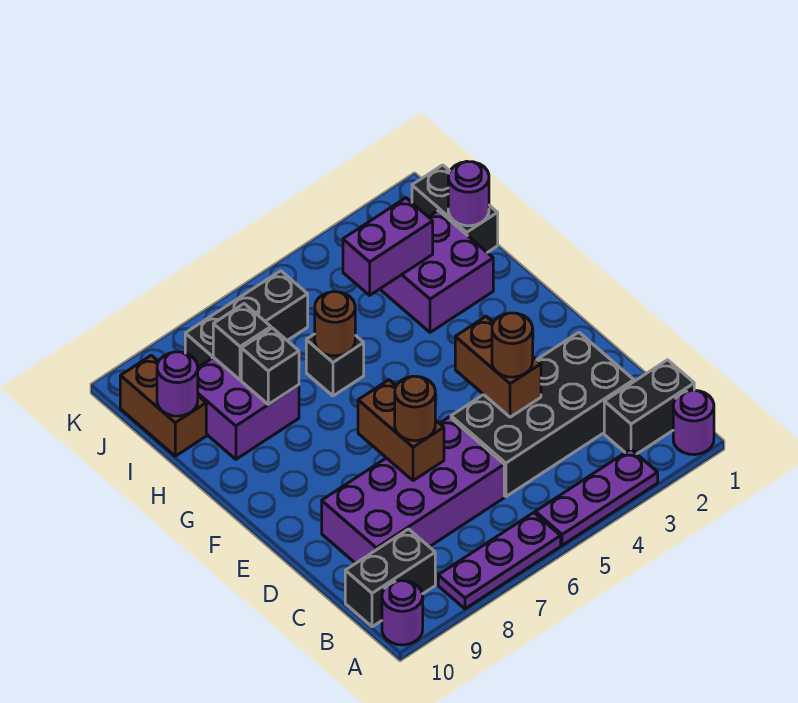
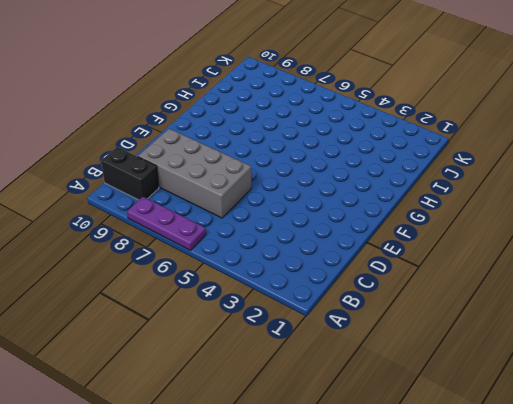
grey brick C6:D9 level 1 -> purple brick C6:D9 level 1
none -> purple round brick A1 level 1
none -> purple plate A3:A5 level 1
none -> purple round brick A10 level 1

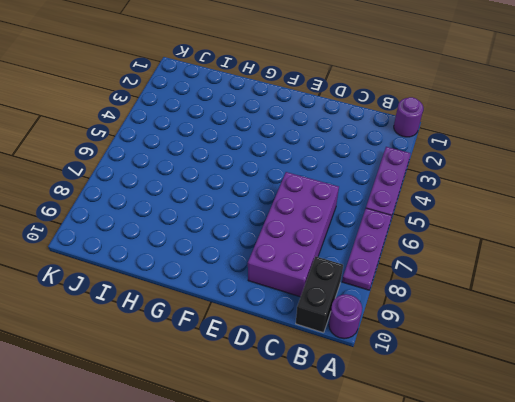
none -> black brick B1:B2 level 1
none -> black brick C2:D5 level 1
none -> purple brick H2:I3 level 1

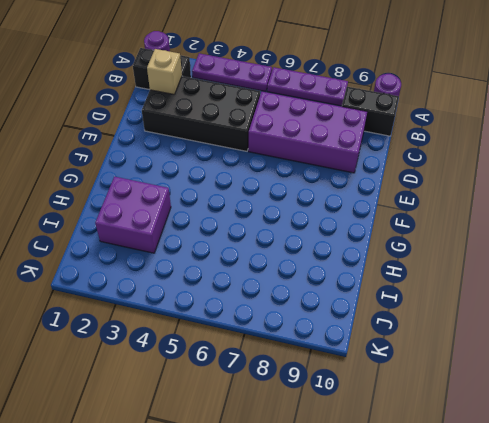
tan brick C2 level 2 -> none
none -> black brick H6 level 1
none -> purple brick H8:I9 level 1
none -> black brick I1:J1 level 1

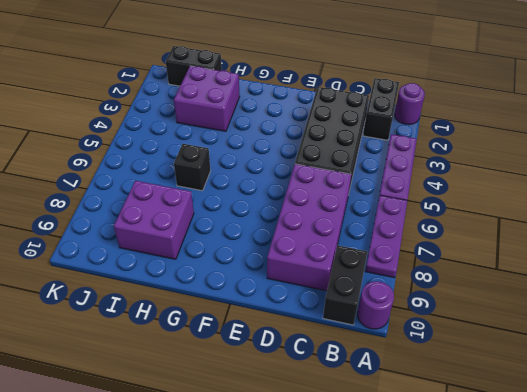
none -> brown brick I10:J10 level 1
none -> black brick J6:J8 level 1
none -> brown brick D4:E4 level 2

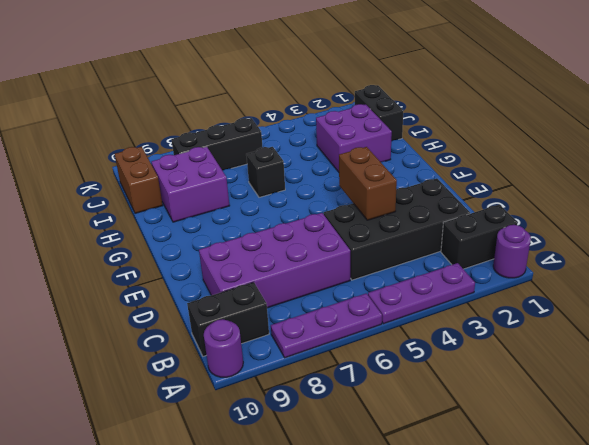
none -> brown brick D7:E7 level 2
none -> brown round brick H6 level 2
none -> black brick H8 level 2

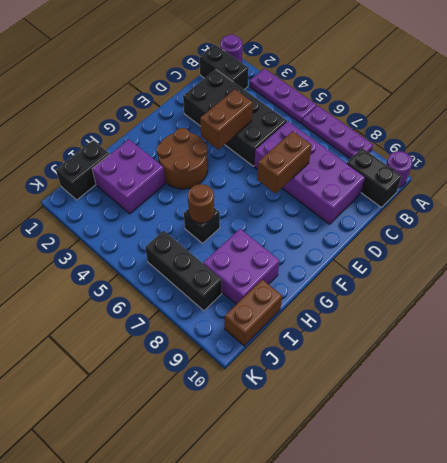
brown round brick F3:G4 level 1 -> none
none -> black brick H8 level 2
none -> purple round brick I1 level 2
none -> purple brick I3:I4 level 2

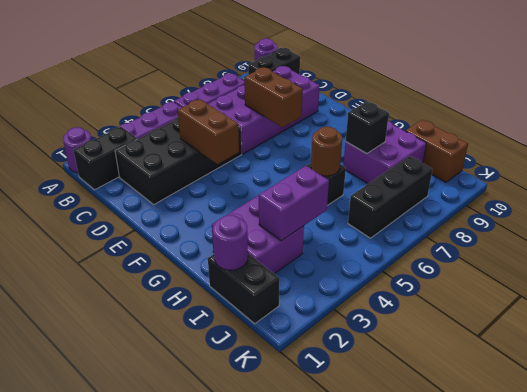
none -> black brick I8 level 2
none -> purple round brick I10 level 2
none -> brown round brick D4 level 3

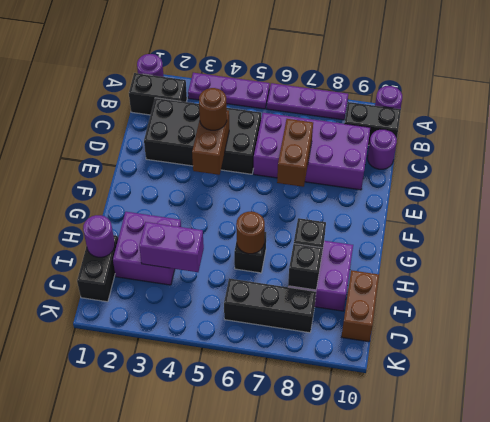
purple round brick C10 level 1 -> purple round brick I10 level 2
none -> brown round brick D7 level 3

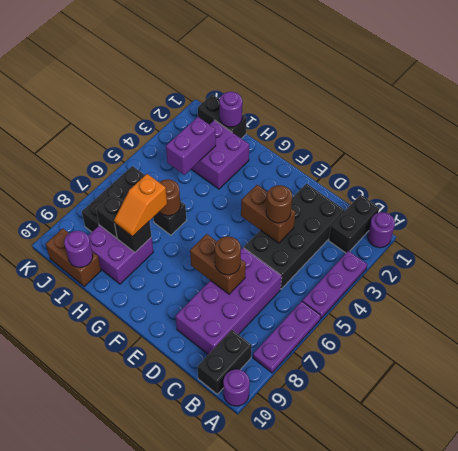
orange slope H7:H8 level 3 top 7 -> none

